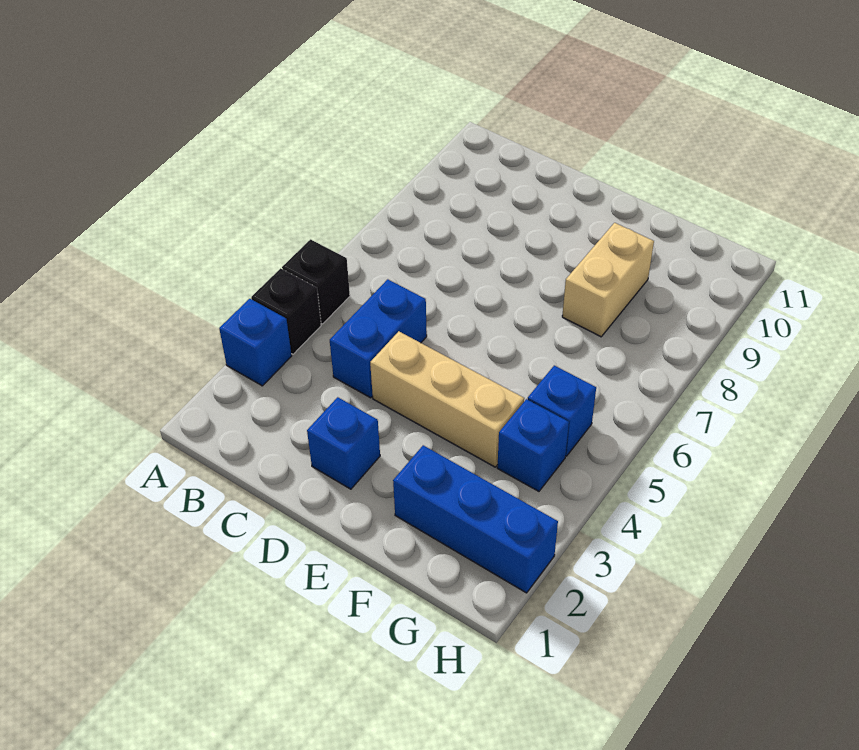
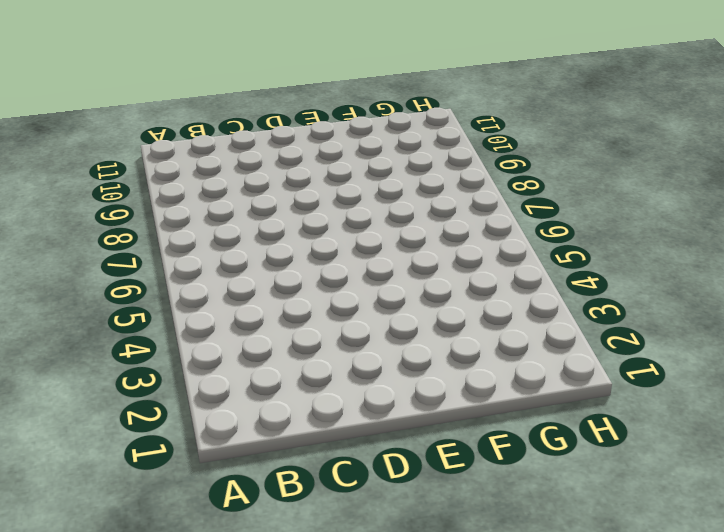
none -> blue brick A3 level 1
none -> black brick A4 level 1

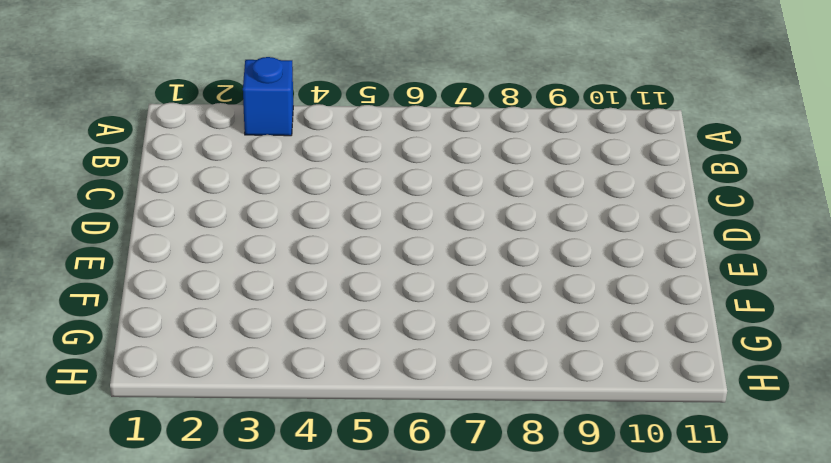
none -> black brick A4 level 1
none -> black brick A5 level 1

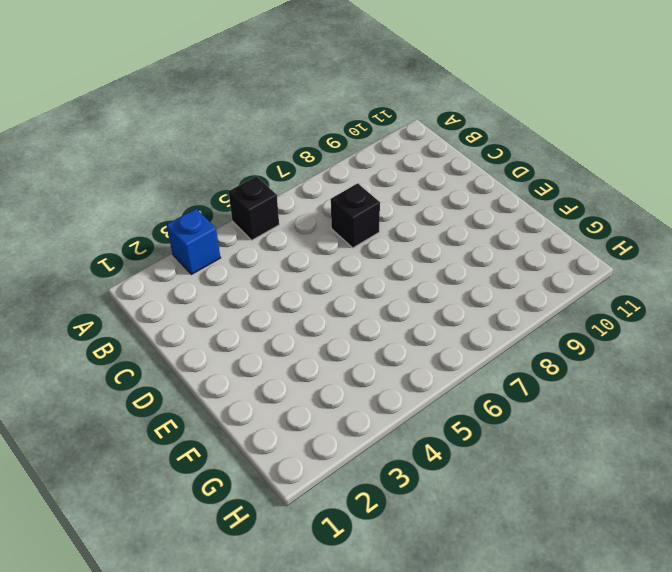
black brick C7 level 1 -> black brick A4 level 1
none -> blue brick C4:C5 level 1
none -> blue brick D2 level 1

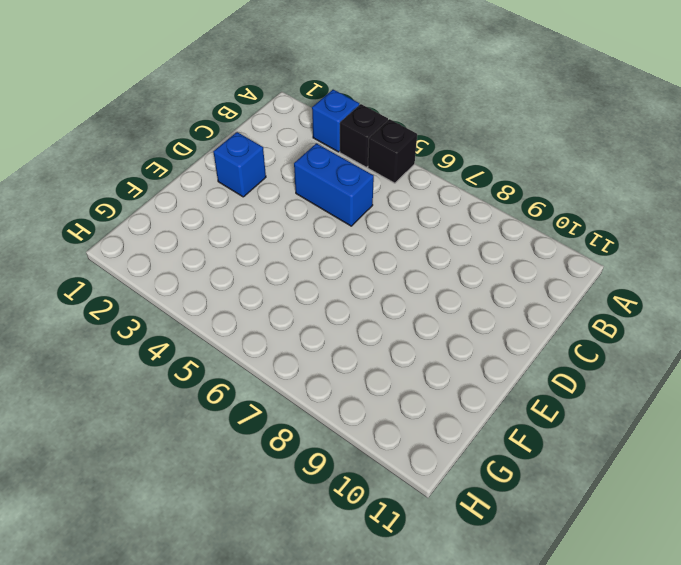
none -> tan brick D4:F4 level 1
none -> blue brick F2:H2 level 1

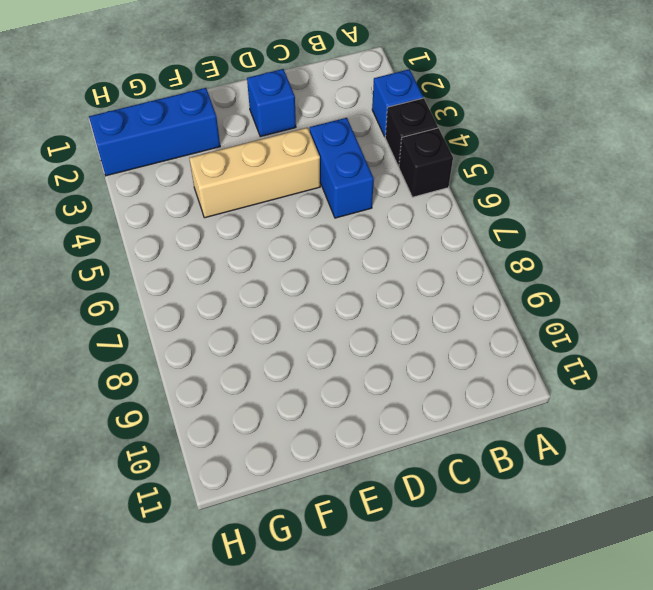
none -> tan brick F8:F9 level 1
none -> blue brick G4 level 1

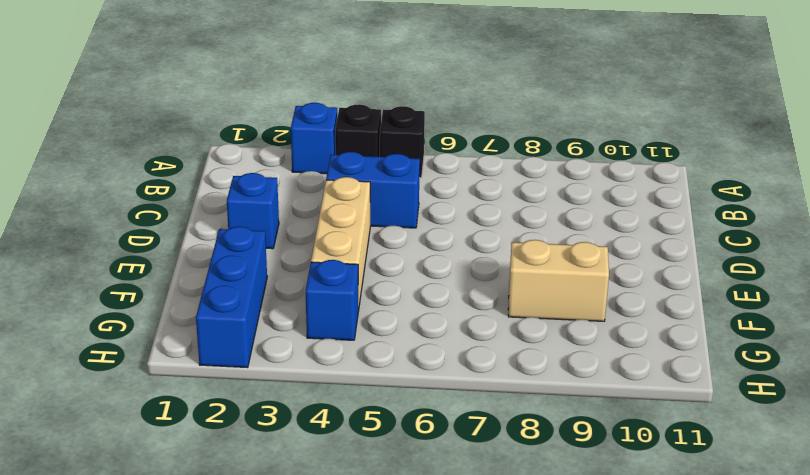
none -> blue brick G5 level 1

